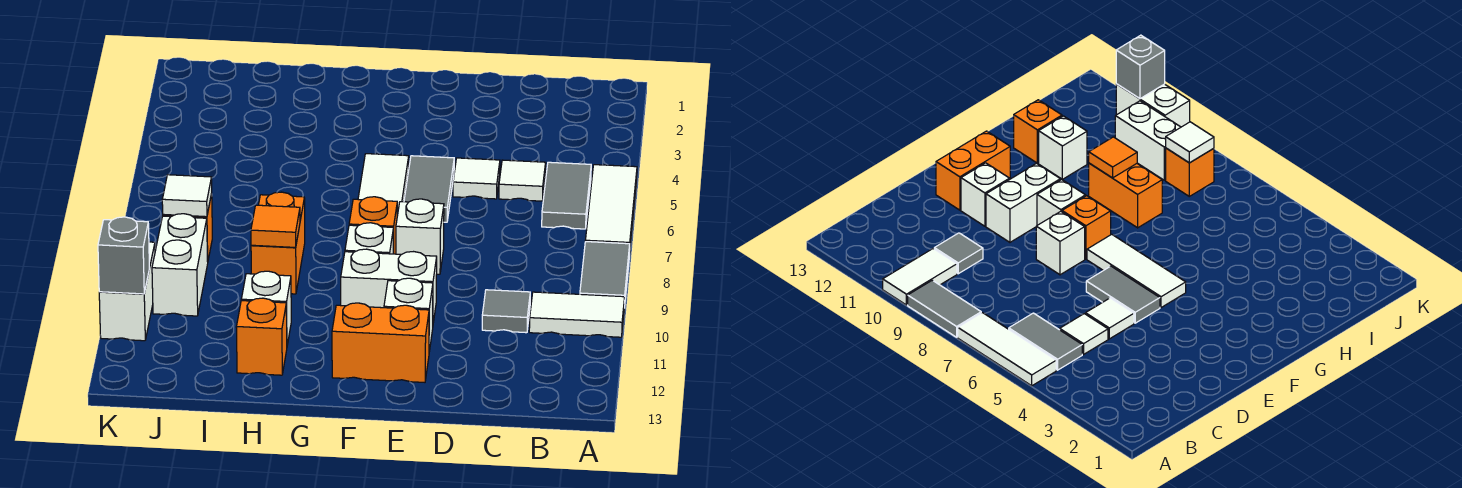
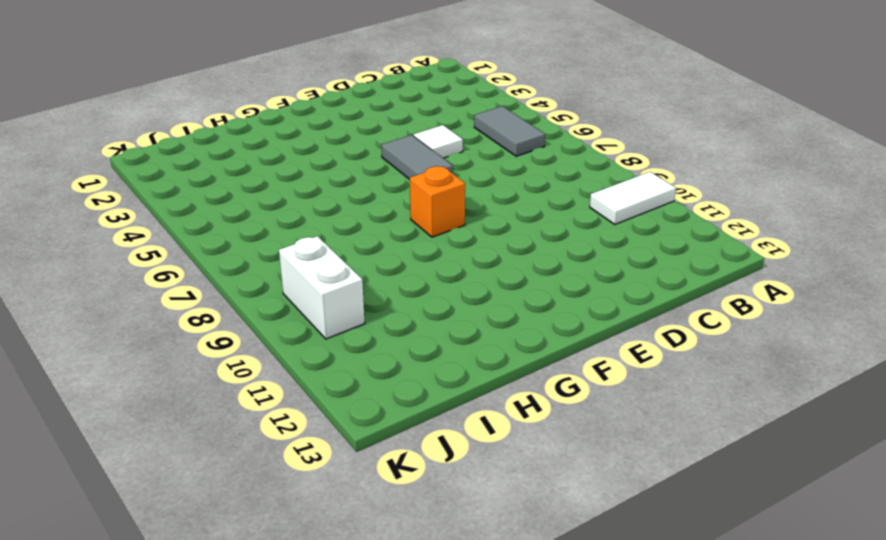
none -> white tile A5:A7 level 1
none -> grey tile A8:A9 level 1
none -> white tile C5 level 1

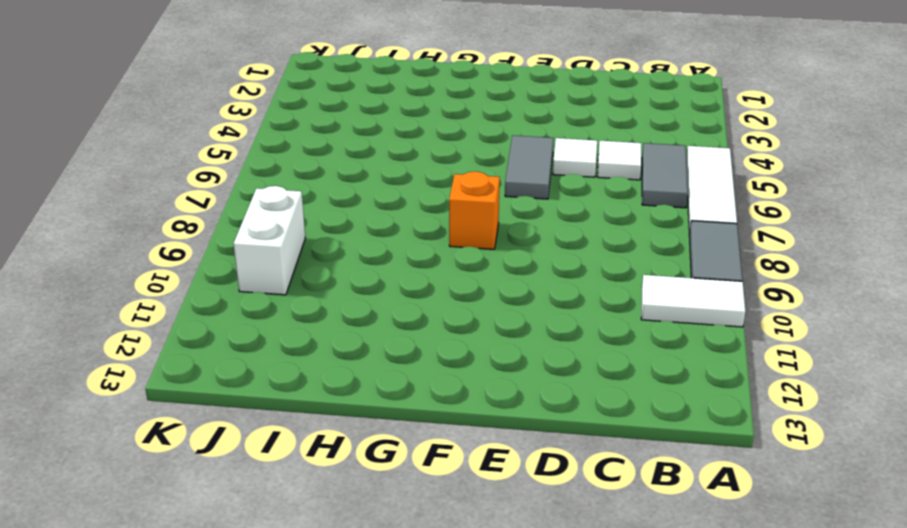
none -> grey tile C10 level 1
none -> white brick E8 level 1
none -> white brick E10:F10 level 1

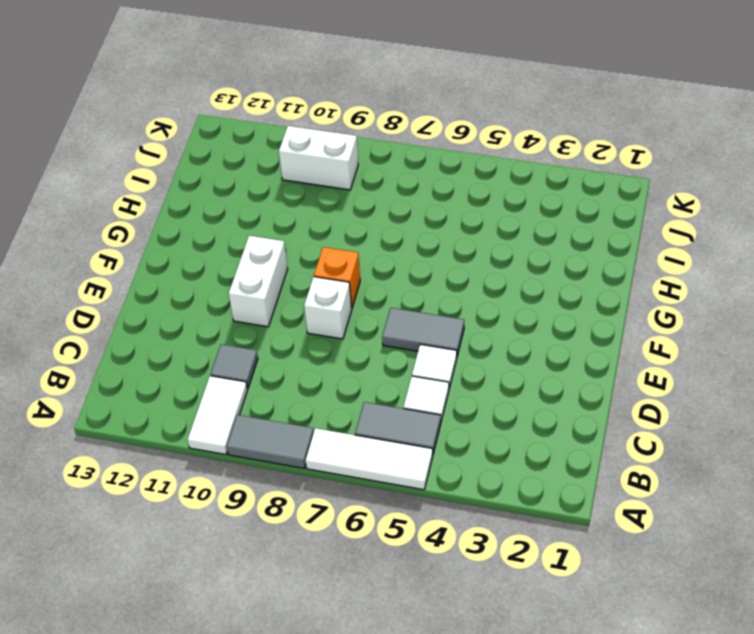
none -> white brick E11 level 1
none -> orange brick E12:F12 level 1
none -> white tile F5:F7 level 1

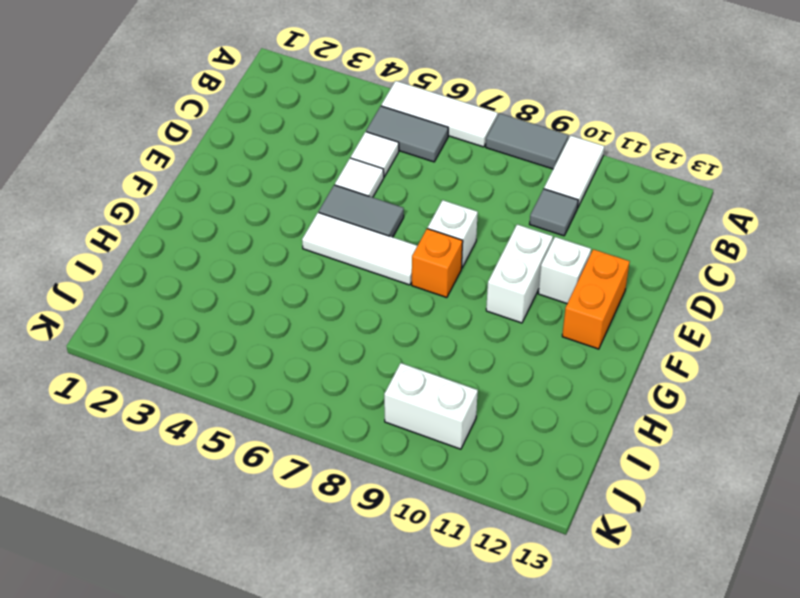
none -> white brick F9 level 1
none -> orange brick H8:H9 level 1
none -> white brick H11 level 1

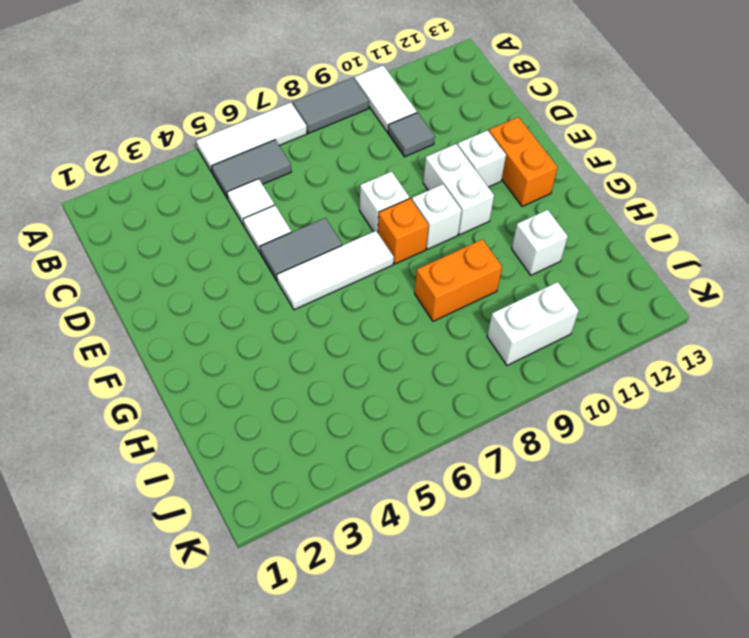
none -> orange brick H12 level 1
none -> orange brick J8 level 1
none -> white brick K10:K11 level 1

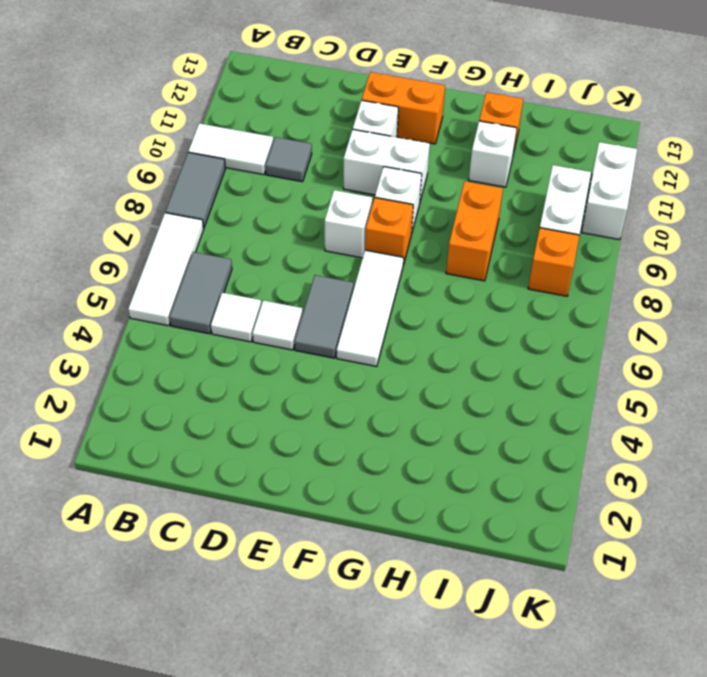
none -> orange tile H9 level 2
none -> white tile J8 level 2
none -> grey brick K11 level 2

